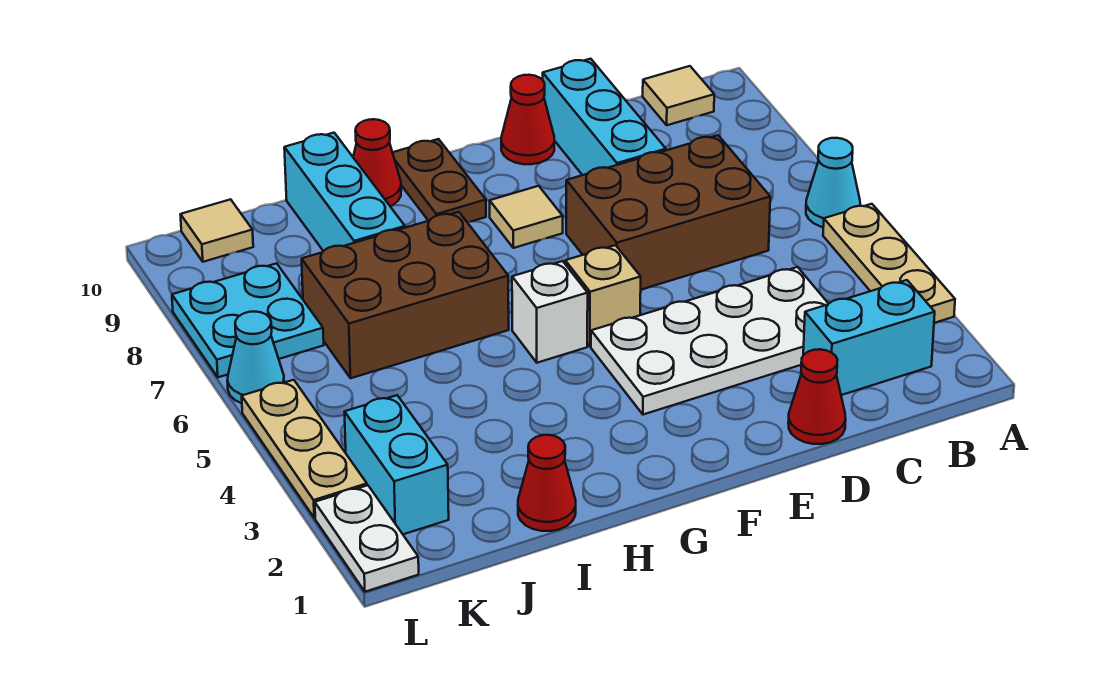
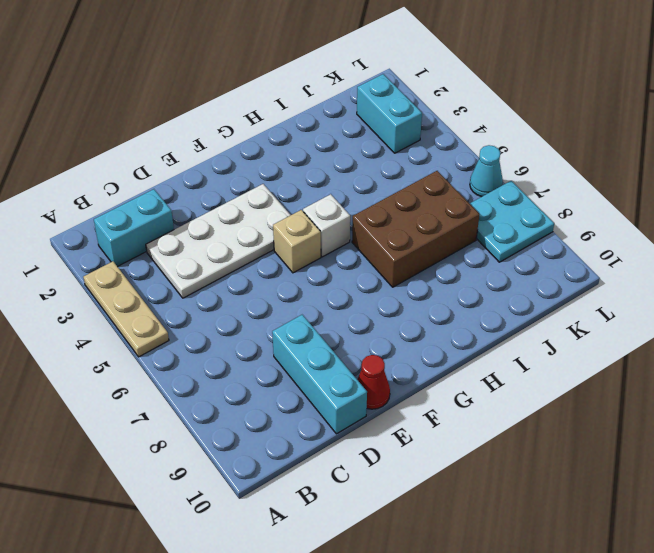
none -> cyan cone A6 level 1
none -> tan tile B10 level 1
none -> brown brick C6:E7 level 1

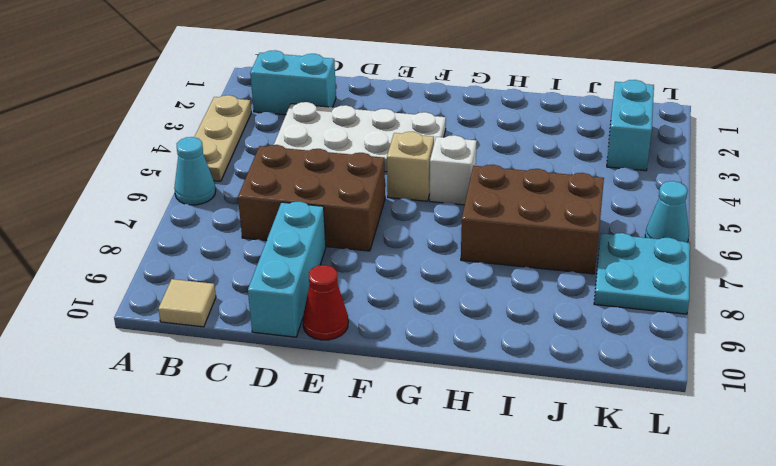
none -> red cone D1 level 1
none -> tan tile F8 level 1
none -> brown plate G9:G10 level 1

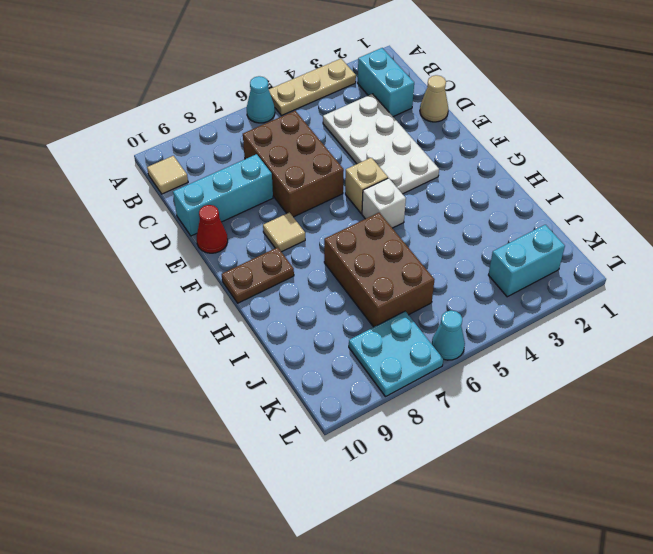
tan cone D1 level 1 -> red cone D1 level 1
none -> red cone H10 level 1
none -> red cone I1 level 1
none -> cyan brick I8:I10 level 1

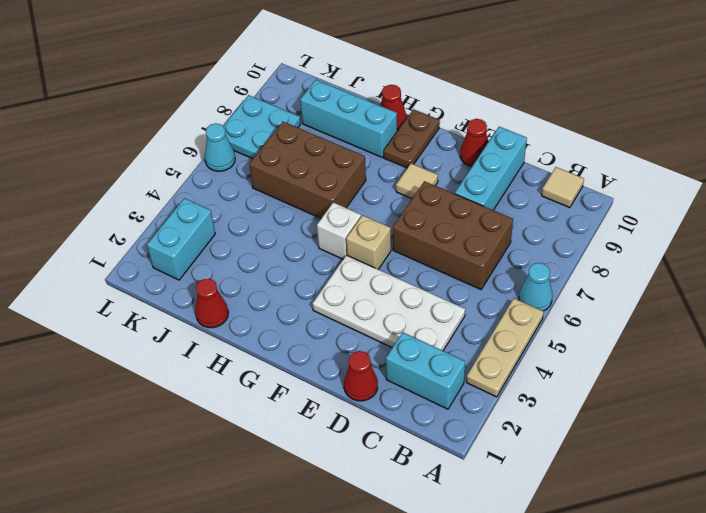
cyan brick H9:J9 level 1 -> cyan brick I8:I10 level 1
none -> tan tile K10 level 1
none -> white plate L1:L2 level 1
none -> tan plate L3:L5 level 1

